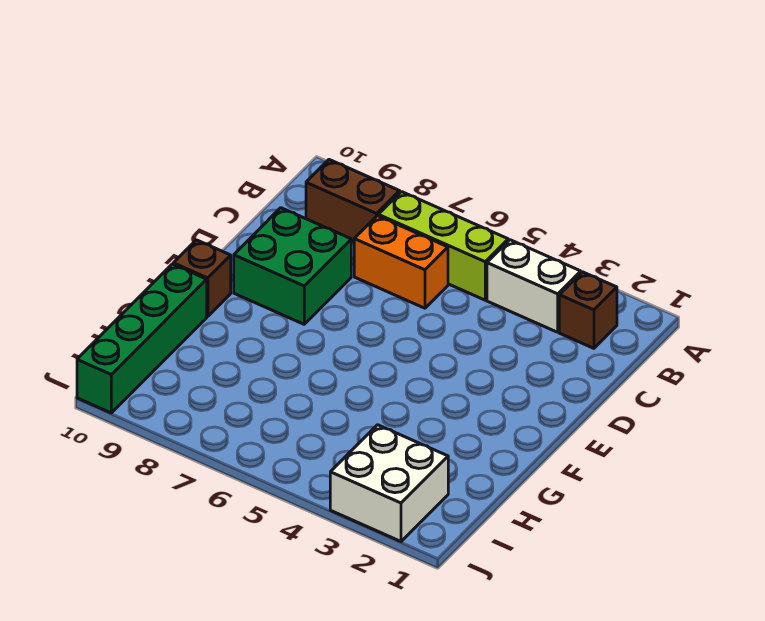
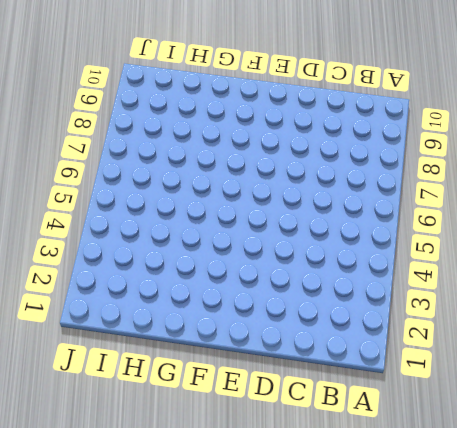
none -> brown brick B2 level 1
none -> white brick B3:B4 level 1

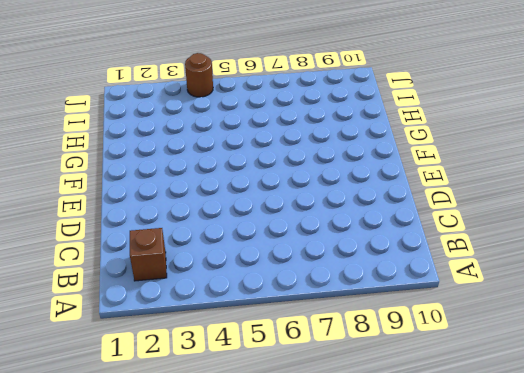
brown round brick J4 level 1 -> none
none -> white brick B3:B4 level 1
none -> lime brick B5:B7 level 1

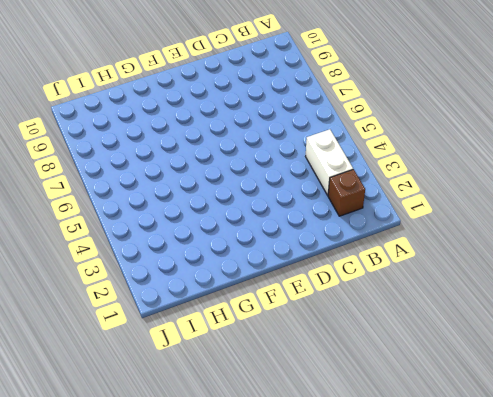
none -> lime brick B5:B7 level 1
none -> brown brick B8:B9 level 1

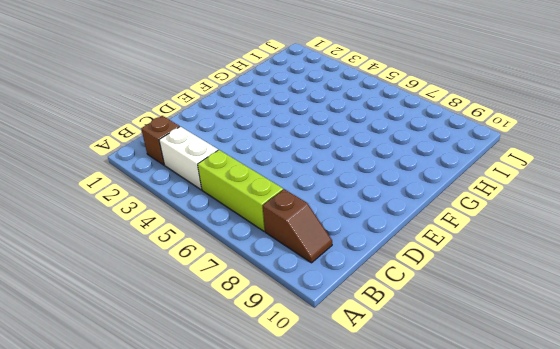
brown slope B8:B9 level 1 top 8 -> brown brick B8:B9 level 1
none -> orange brick C6:C7 level 1
none -> green brick D8:E9 level 1

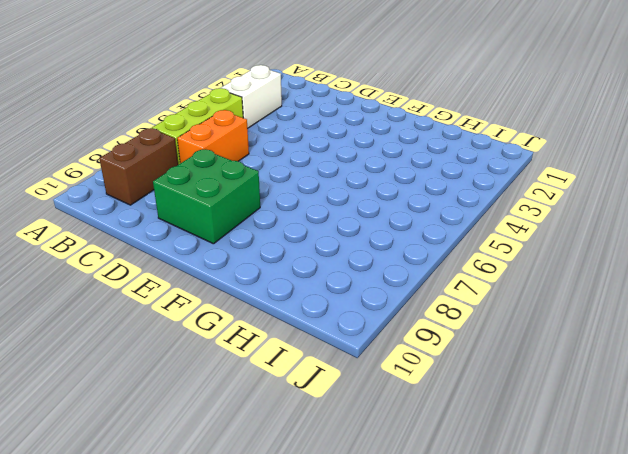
none -> brown brick B2 level 1
none -> brown brick F10 level 1

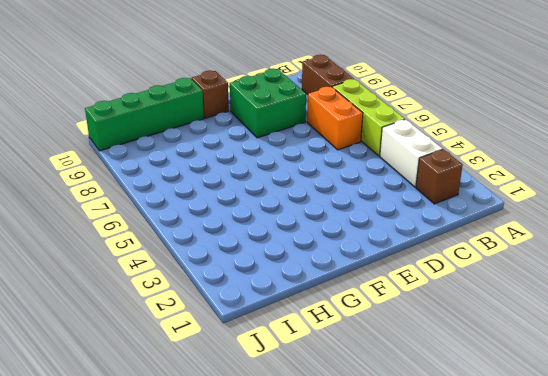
none -> white brick I2:J3 level 1

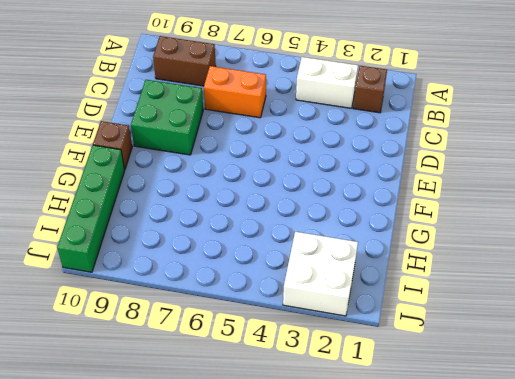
none -> lime brick B5:B7 level 1

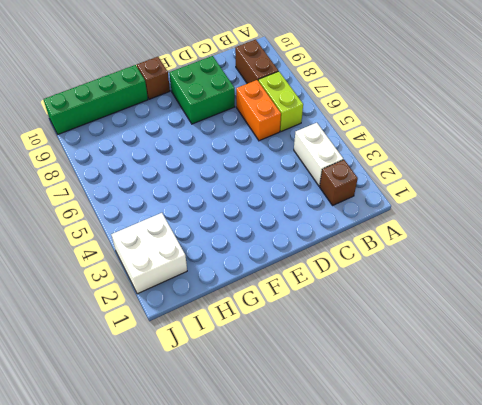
lime brick B6:B7 level 1 -> lime brick B5:B7 level 1

